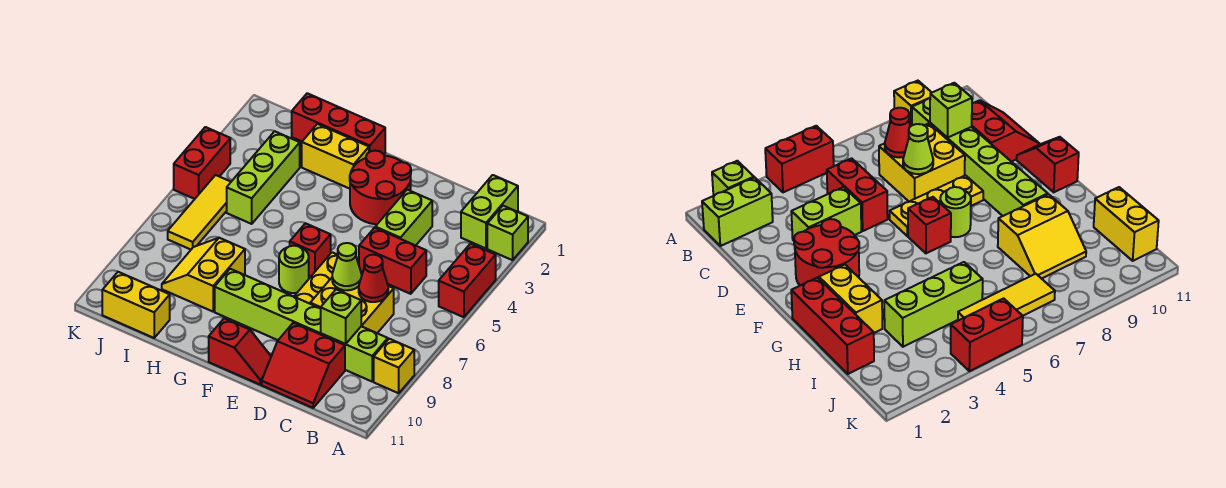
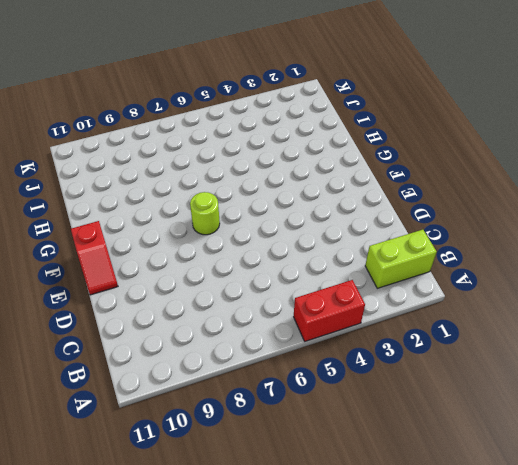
none -> lime brick A2 level 1
none -> yellow brick A9 level 1
none -> lime brick B9:G9 level 1

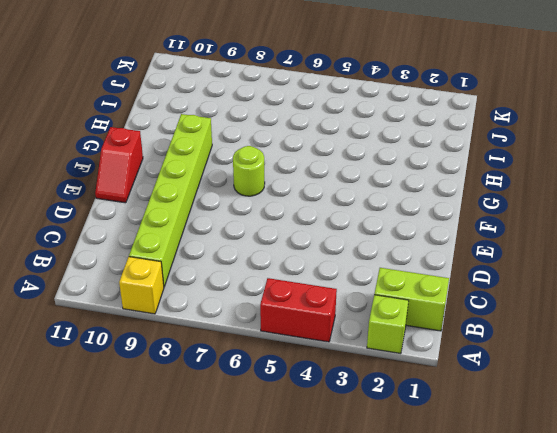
none -> red brick C5:D5 level 1
none -> yellow brick C7:D8 level 1
none -> red slope C10:D11 level 1 top 10

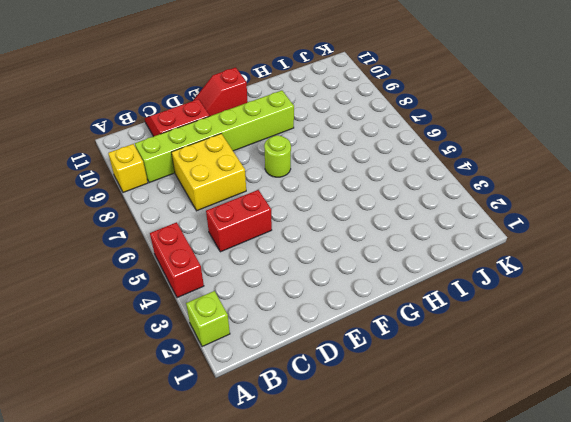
none -> lime brick B1:B2 level 1
none -> lime brick D3:D4 level 1
none -> red round brick E2:F3 level 1

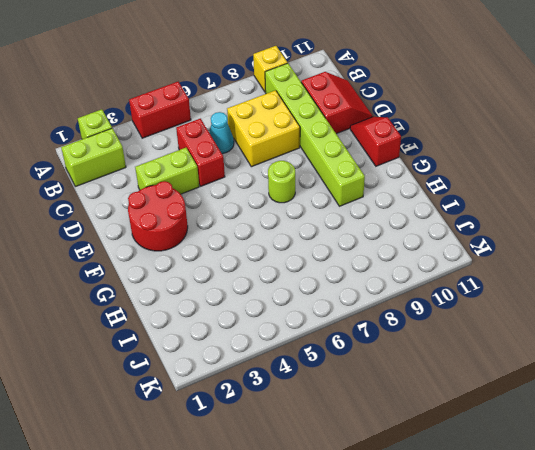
cyan cone C6 level 1 -> none
none -> yellow plate E6:E8 level 1
none -> red brick F6 level 1
none -> red brick G1:I1 level 1

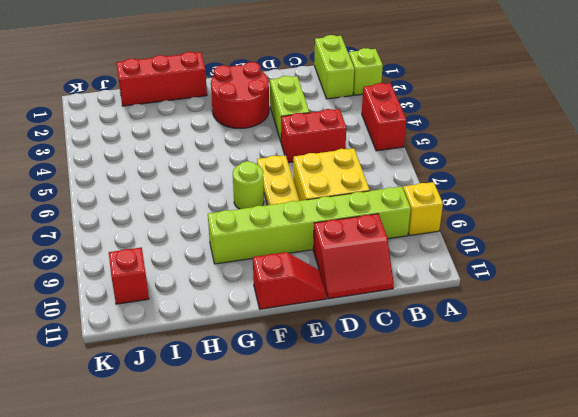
red brick J10 level 1 -> red brick F6 level 1
none -> yellow brick G2:H2 level 1
none -> yellow slope H8:I9 level 1 top H
none -> lime brick I3:I5 level 1

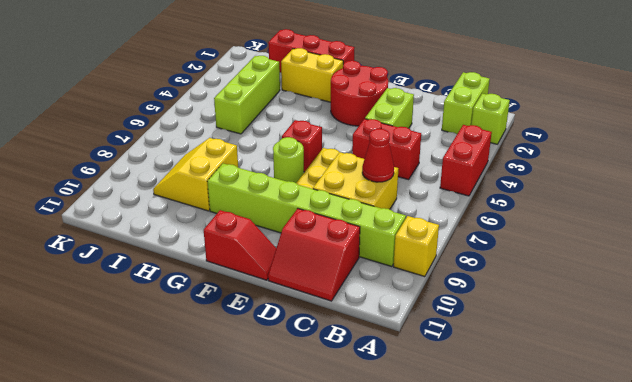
none -> yellow brick I11:J11 level 1
none -> yellow tile J5:J7 level 1
none -> red brick K4:K5 level 1

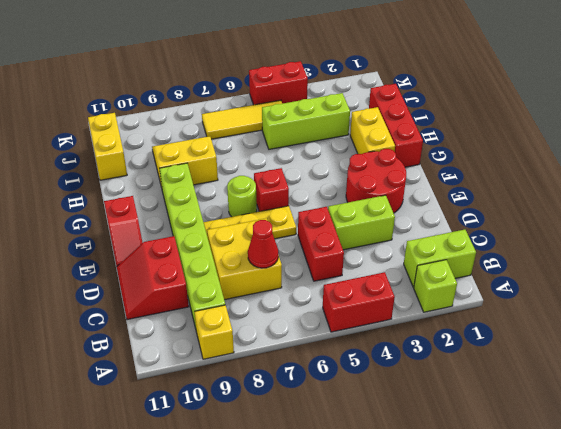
none -> lime brick C9 level 2
none -> lime cone D7 level 2

